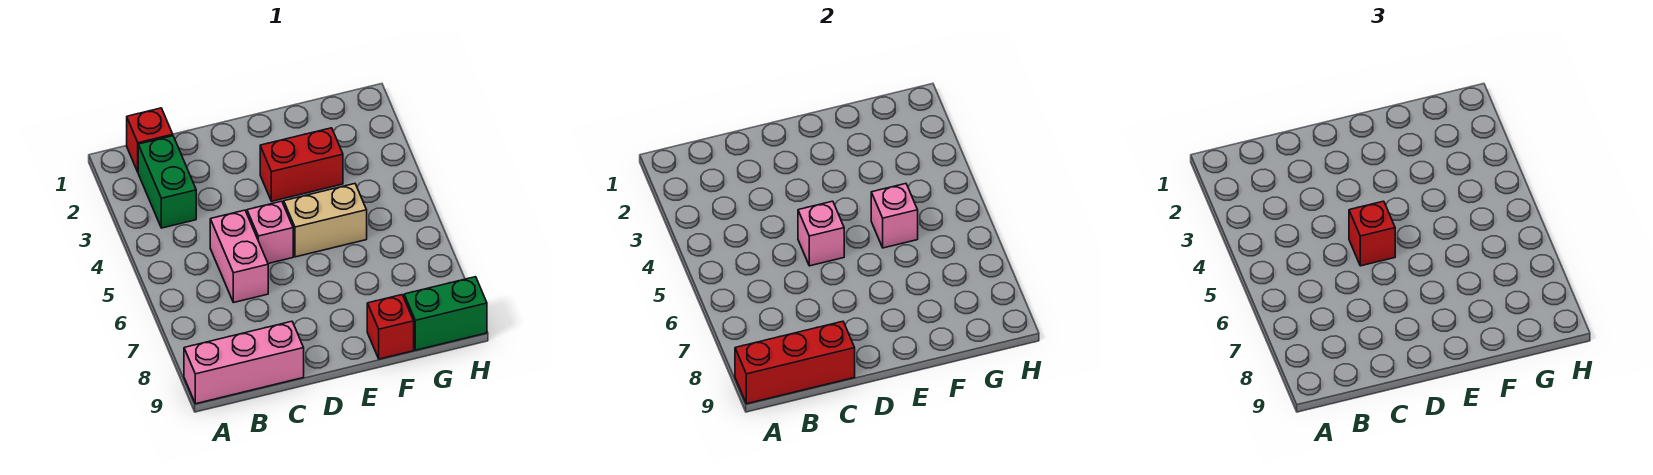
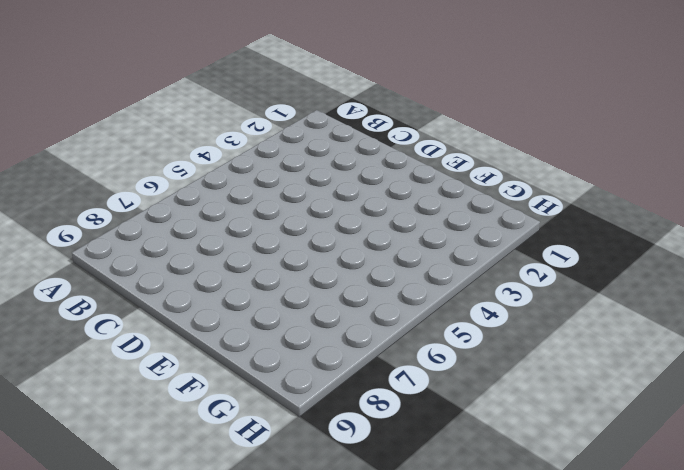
none -> pink brick A9:C9 level 1
none -> red brick B1 level 1
none -> green brick B2:B3 level 1

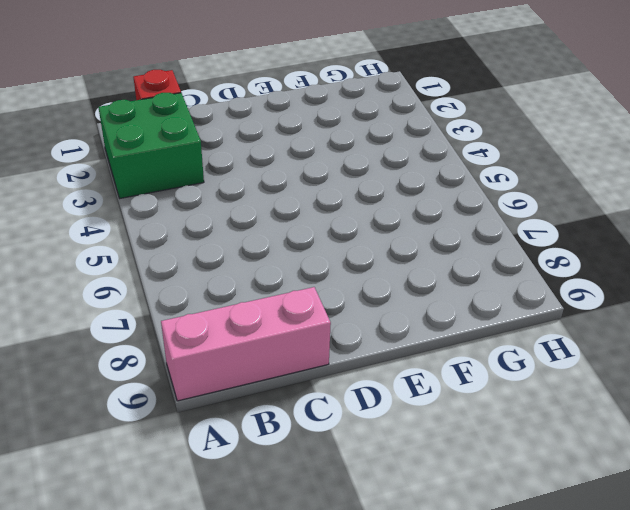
green brick A2:B3 level 1 -> green brick B2:B3 level 1
none -> pink brick C5:C6 level 1
none -> pink brick D5 level 1
none -> red brick E3:F3 level 1

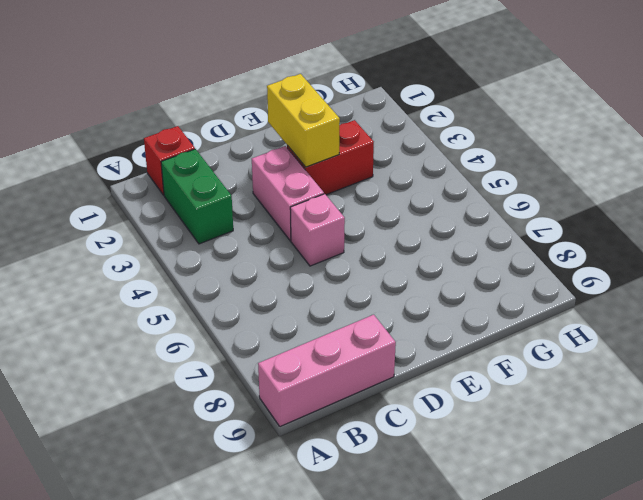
pink brick D3:D4 level 1 -> pink brick C5:C6 level 1
yellow brick E2:E3 level 2 -> none
none -> tan brick E5:F5 level 1
none -> red brick F9 level 1
none -> green brick G9:H9 level 1

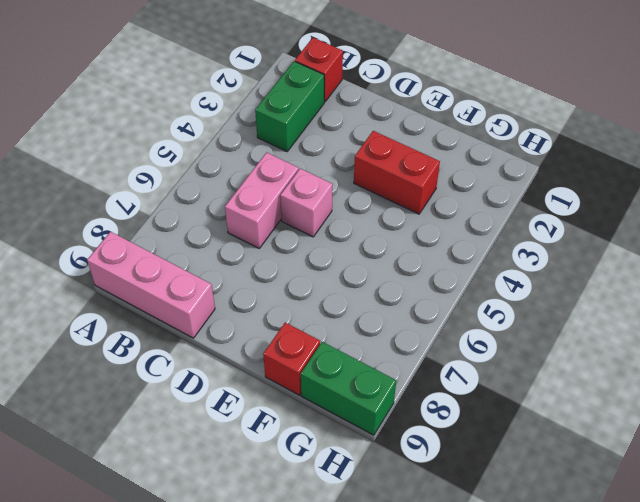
none -> tan brick E5:F5 level 1
none -> red brick A9:C9 level 2
none -> pink brick D5 level 2

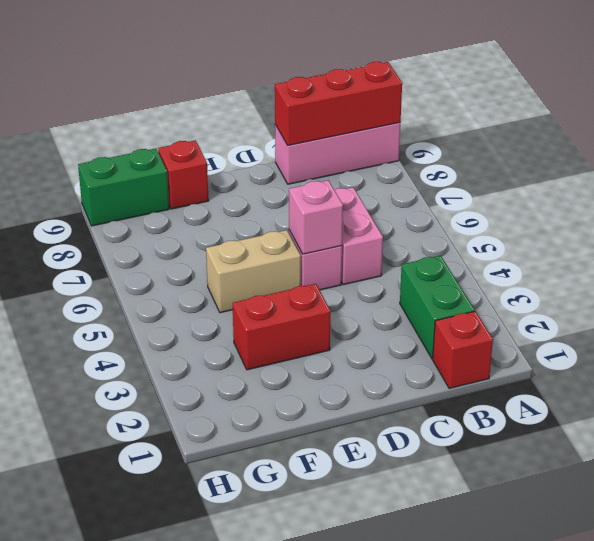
none -> pink brick F5 level 2
none -> red brick D5 level 3

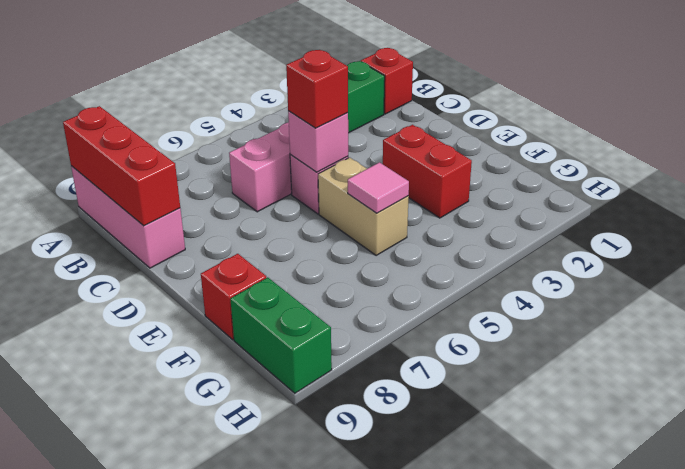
pink tile F5 level 2 -> pink brick F5 level 2

